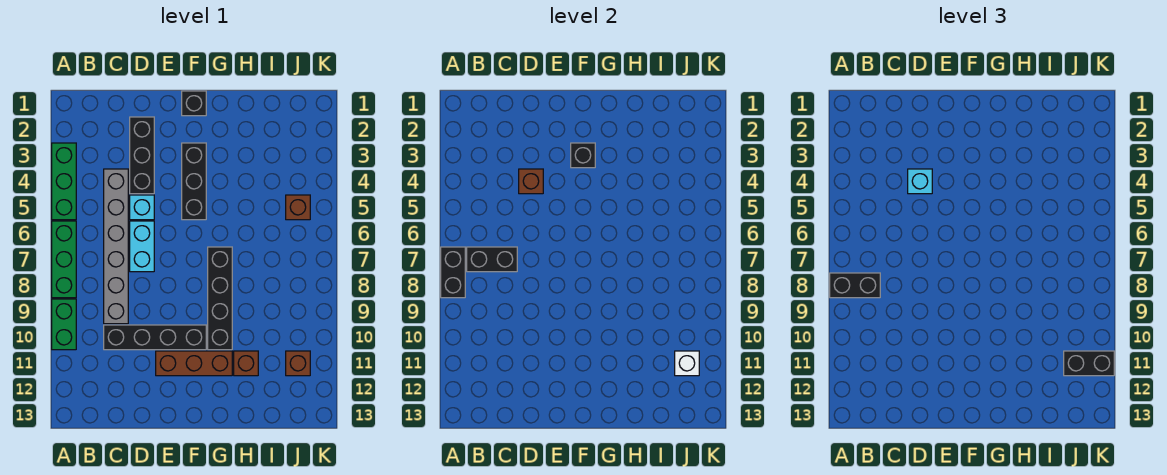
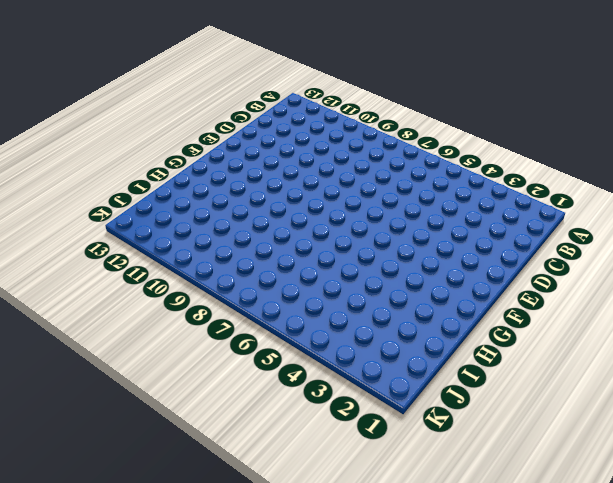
none -> green brick A3:A5 level 1
none -> green brick A6:A8 level 1
none -> green brick A9:A10 level 1

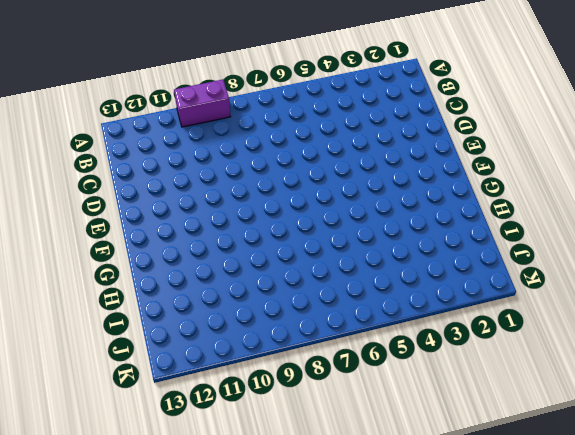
purple brick A9:A10 level 1 -> green brick A9:A10 level 1
none -> green brick A3:A5 level 1
none -> green brick A6:A8 level 1
none -> grey brick C4:C9 level 1

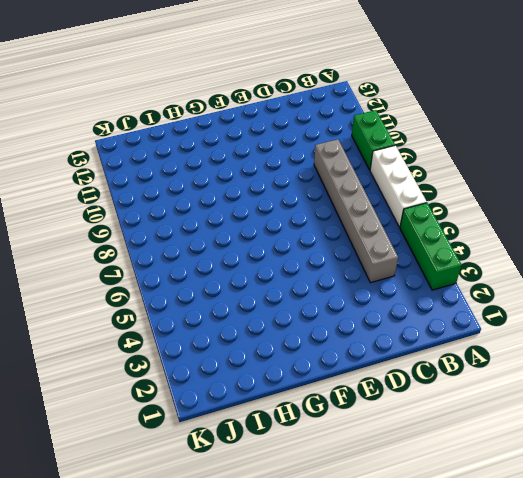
white brick A6:A8 level 1 -> green brick A6:A8 level 1
none -> black brick C10:F10 level 1
none -> black brick D2:D4 level 1
none -> cyan brick D5 level 1

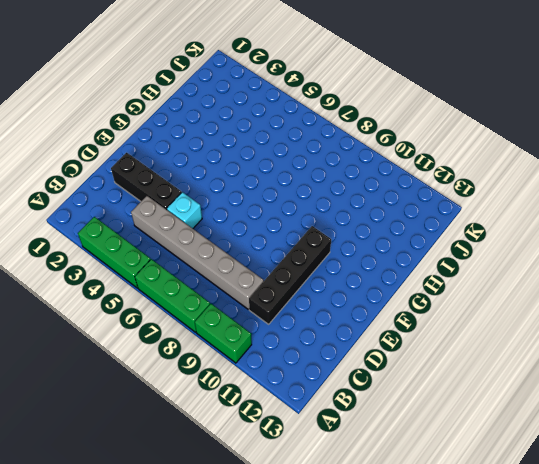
none -> cyan brick D6:D7 level 1
none -> brown brick E11:G11 level 1
none -> black brick F1 level 1

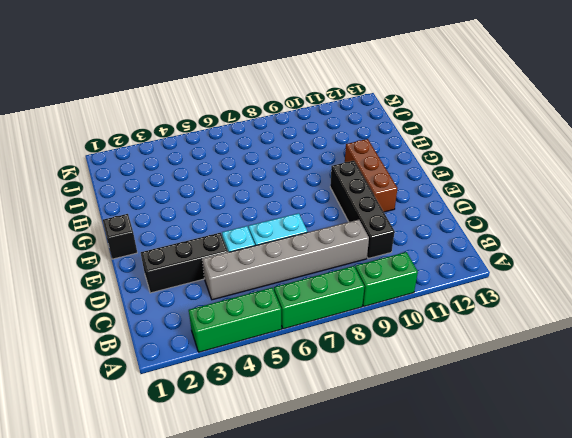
none -> black brick F3:F5 level 1
none -> black brick G7:G10 level 1
none -> brown brick H11 level 1

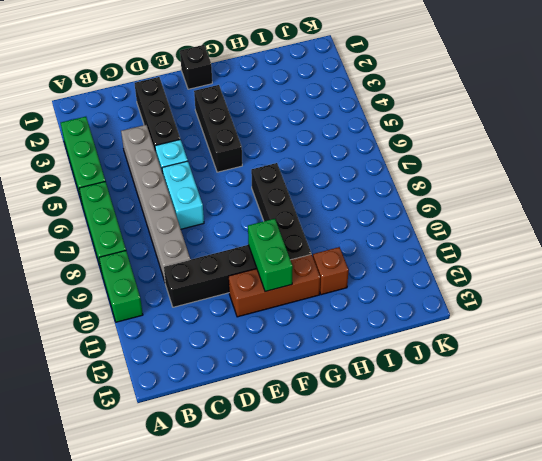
green brick F10:F11 level 2 -> none
none -> brown brick J5 level 1
none -> brown brick J11 level 1
none -> black brick A7:A8 level 2

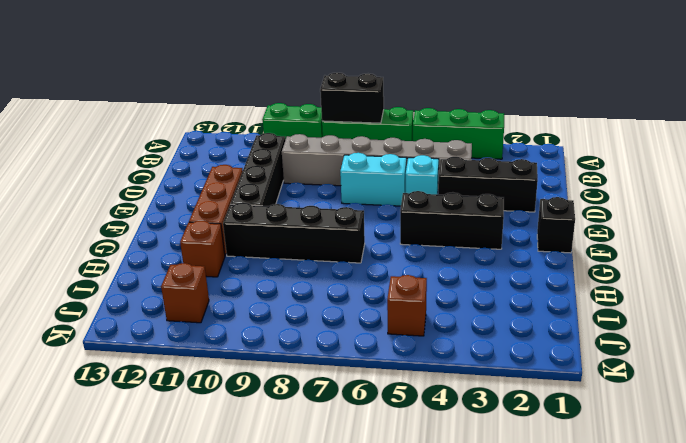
none -> black brick B7:C7 level 2
none -> brown brick D4 level 2
none -> black brick F3 level 2

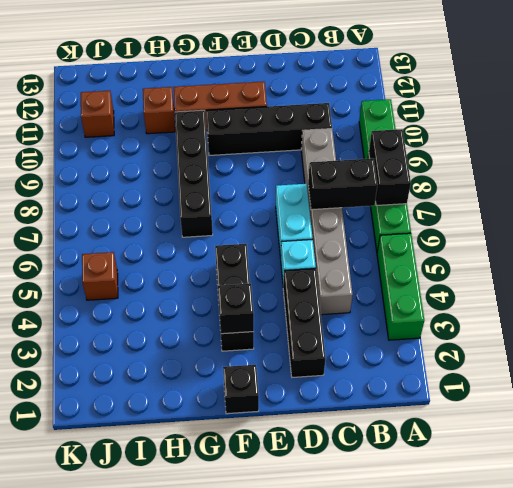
none -> brown brick D4 level 2
none -> white brick J11 level 2
none -> black brick A8:B8 level 3

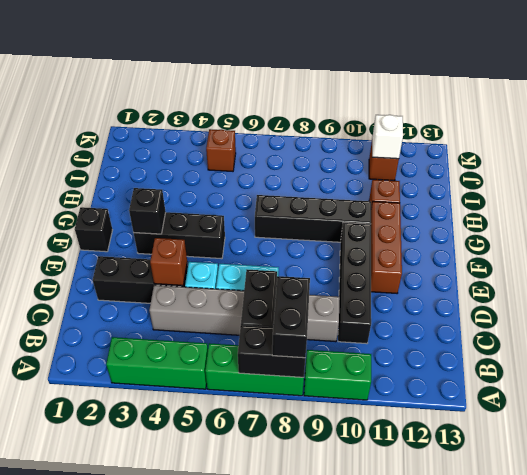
none -> cyan brick D4 level 3
none -> black brick J11:K11 level 3

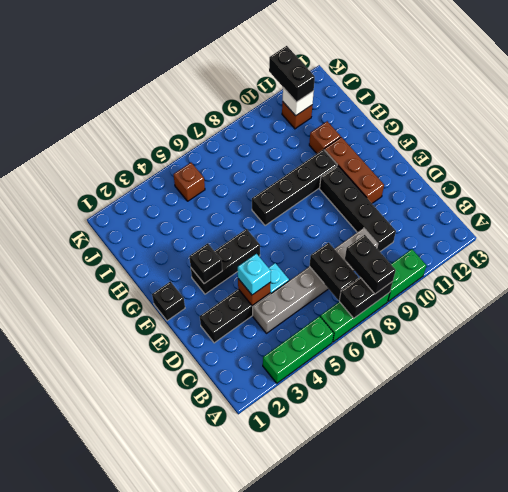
none -> cyan brick D6:D7 level 1

